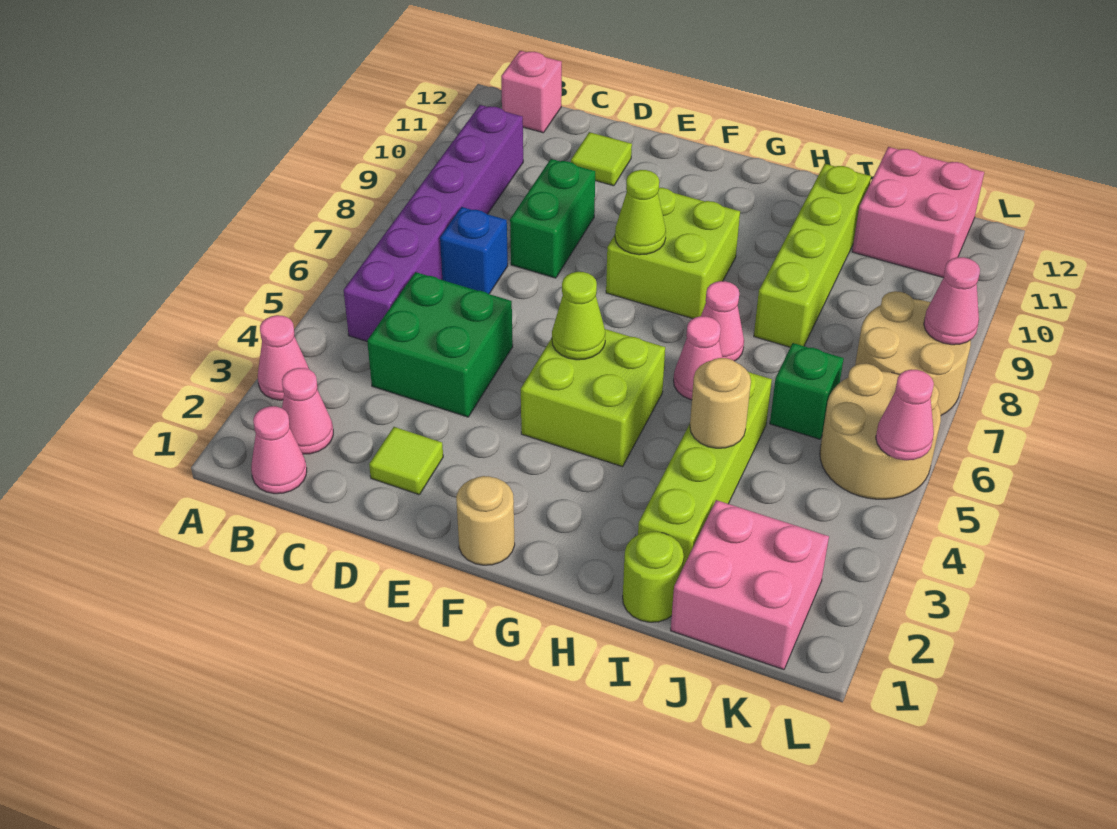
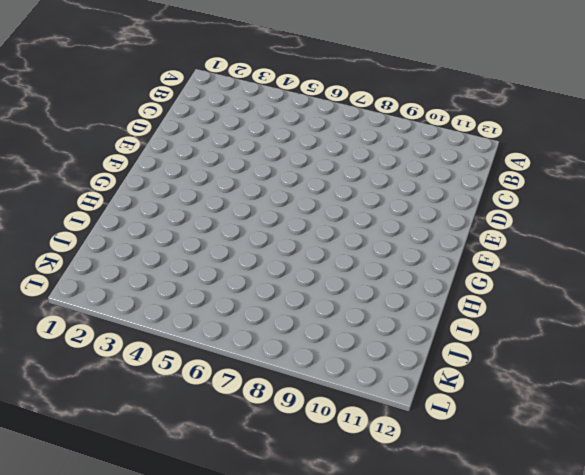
none -> pink cone A3 level 1
none -> pink cone B1 level 1
none -> pink cone B2 level 1

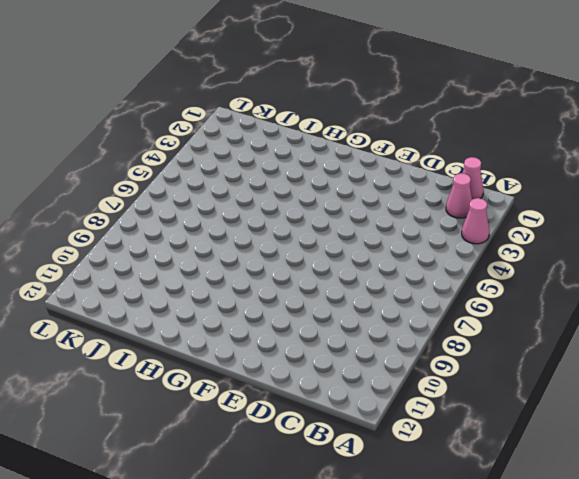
none -> purple brick B5:B10 level 1
none -> pink brick B12 level 1
none -> green brick C4:D5 level 1

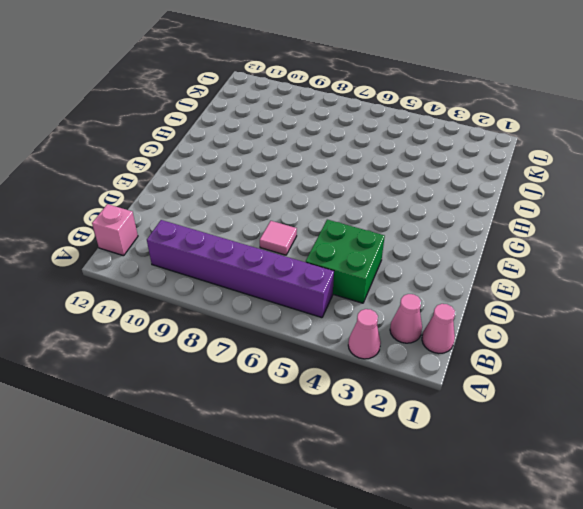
pink tile D7 level 1 -> none
none -> blue brick C7 level 1
none -> lime tile D2 level 1
none -> green brick D8:D9 level 1

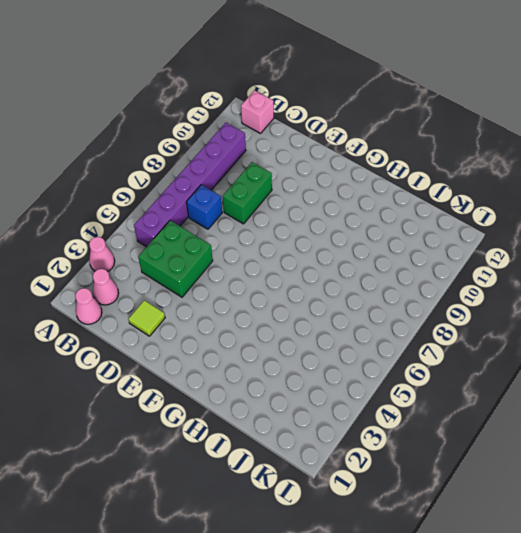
none -> lime tile D11 level 1
none -> tan round brick F1 level 1
none -> lime brick F4:G5 level 1

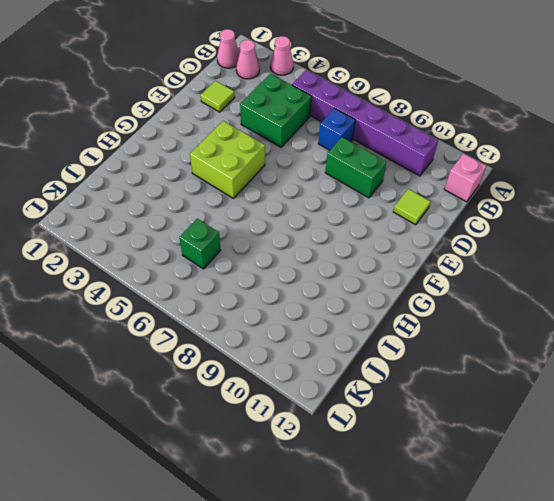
none -> tan round brick F1 level 1
none -> lime brick F8:G9 level 1
none -> pink cone H6 level 1

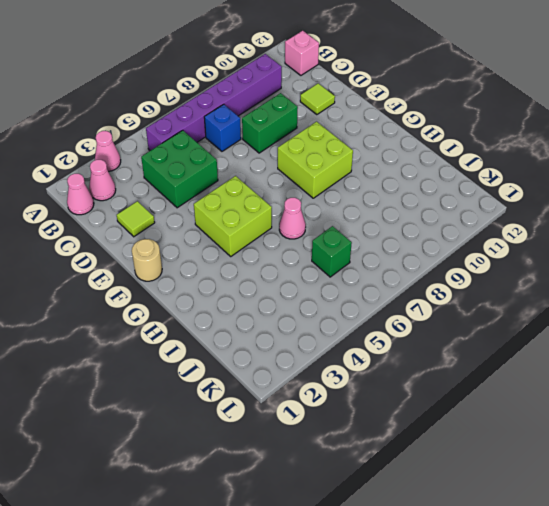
none -> pink cone H7 level 1
none -> lime round brick I1 level 1
none -> lime brick I2:I5 level 1

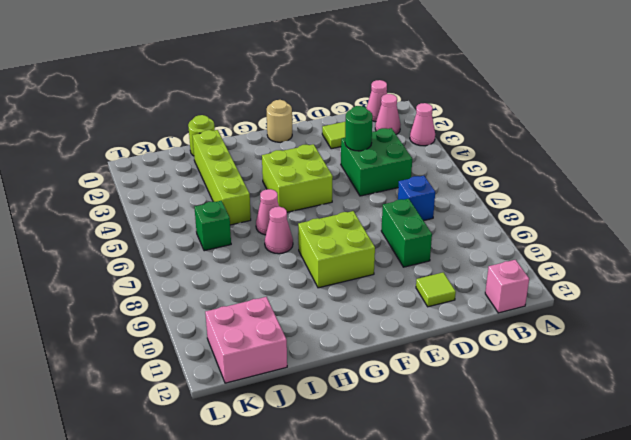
green round brick D4 level 2 -> none
none -> purple brick B5:B10 level 1
none -> lime brick I8:I11 level 1
none -> pink brick J1:K2 level 1

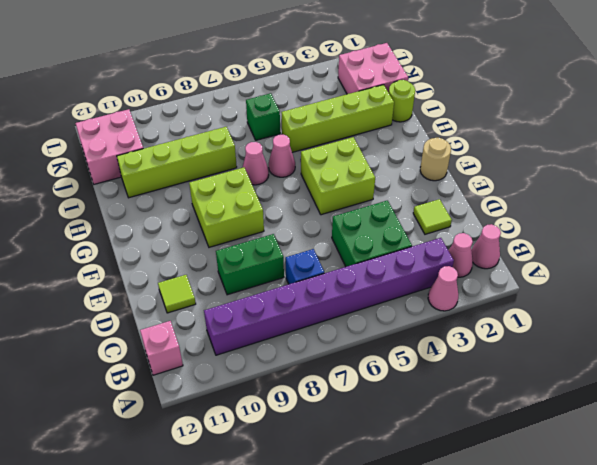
purple brick B3:B10 level 1 -> purple brick B5:B10 level 1
none -> tan round brick K5:L6 level 1
none -> tan round brick K7:L8 level 1
none -> lime cone F5 level 2

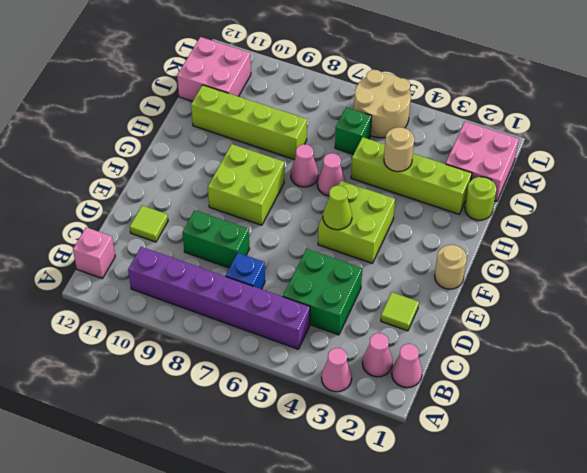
none -> tan round brick K7:L8 level 1
none -> lime cone F8 level 2
none -> pink cone L5 level 2

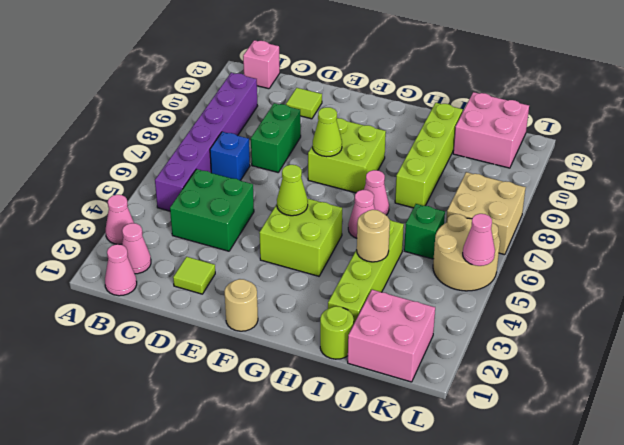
tan brick K7:L8 level 1 -> tan round brick K7:L8 level 1
none -> pink cone L8 level 2

